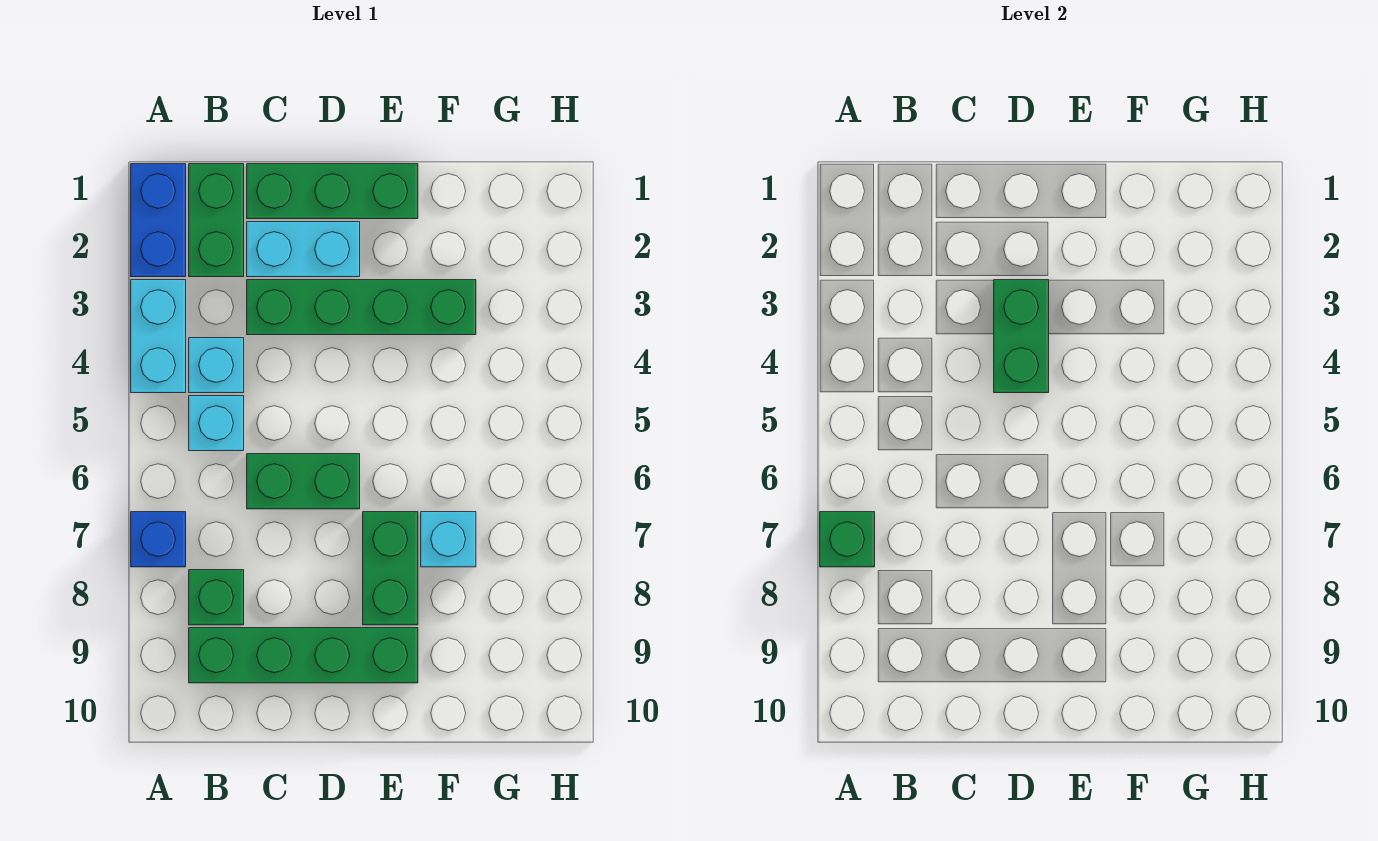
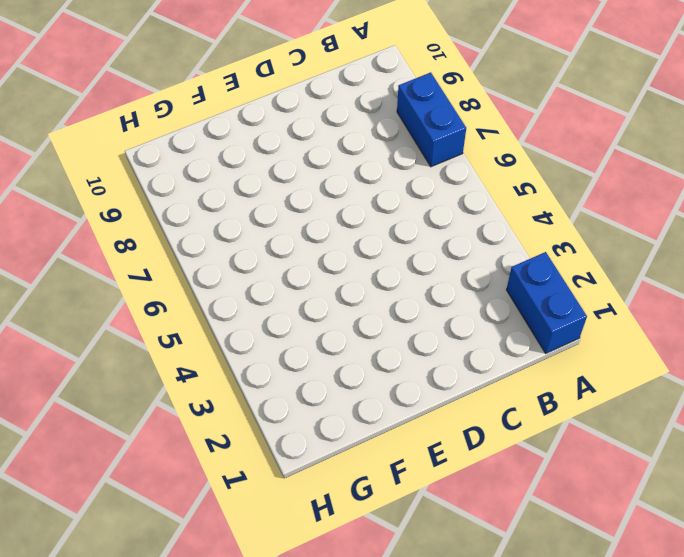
blue brick A7:A8 level 1 -> blue brick A7 level 1
none -> cyan brick A3:A4 level 1
none -> green brick B1:B2 level 1
none -> cyan brick B4 level 1

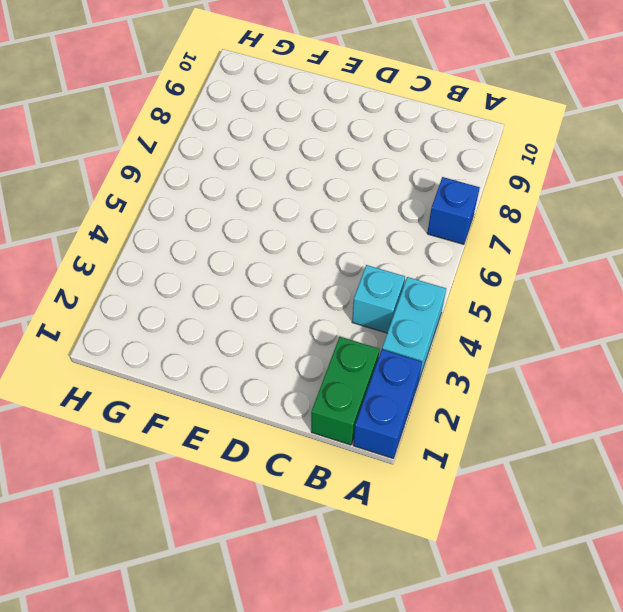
none -> cyan brick B5 level 1
none -> green brick B8 level 1
none -> green brick B9:E9 level 1

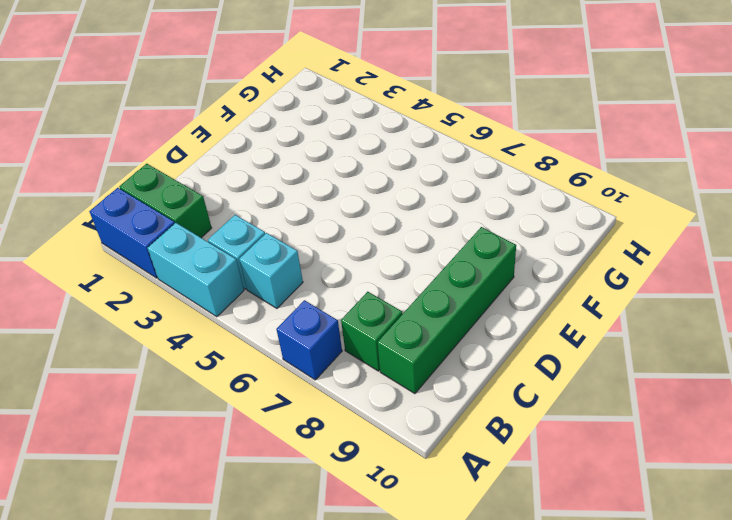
none -> green brick C1:E1 level 1
none -> cyan brick C2:D2 level 1
none -> green brick C3:F3 level 1

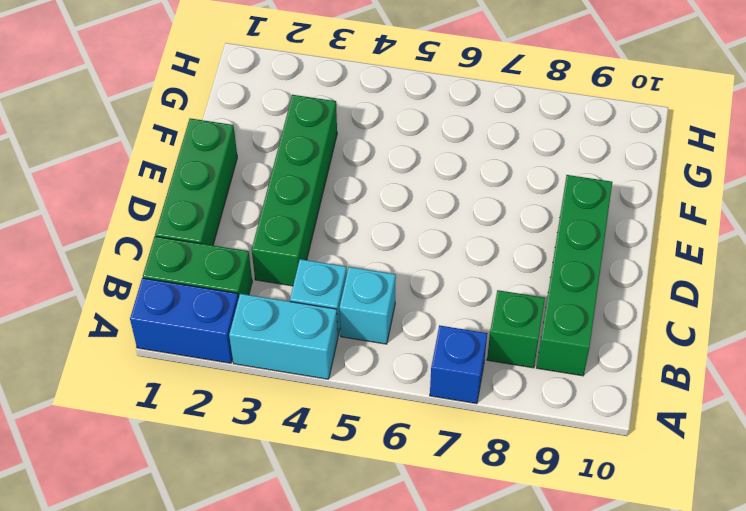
none -> cyan brick C2:D2 level 1
none -> green brick C6:D6 level 1
none -> green brick E7:E8 level 1

